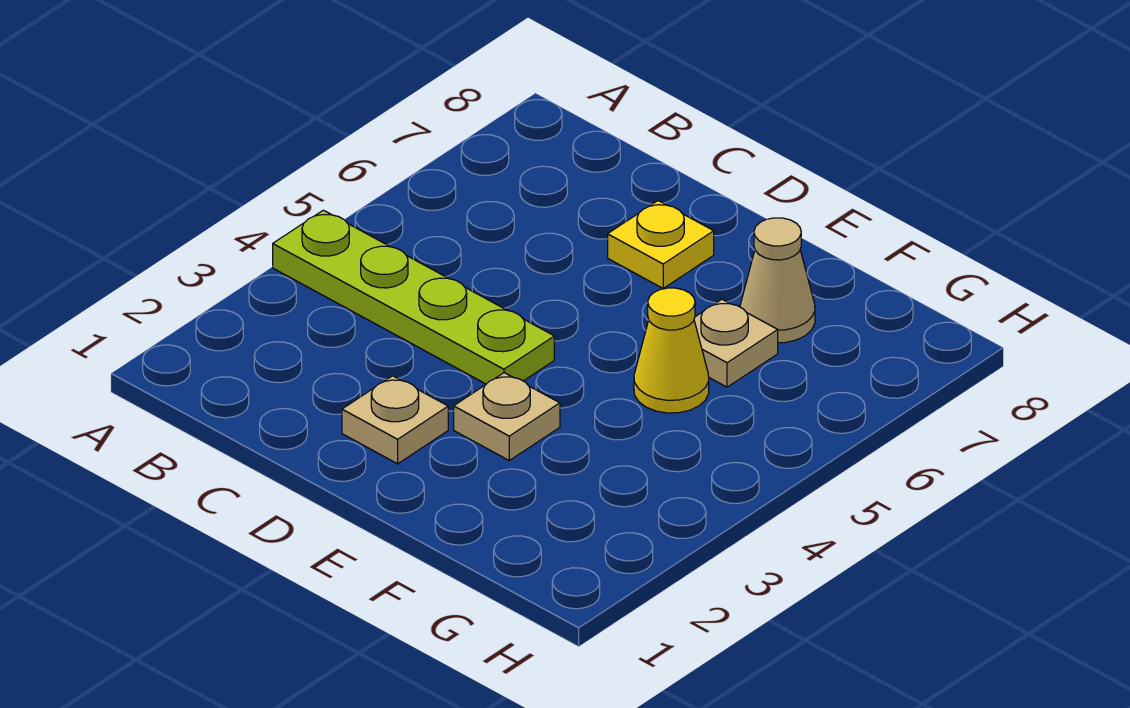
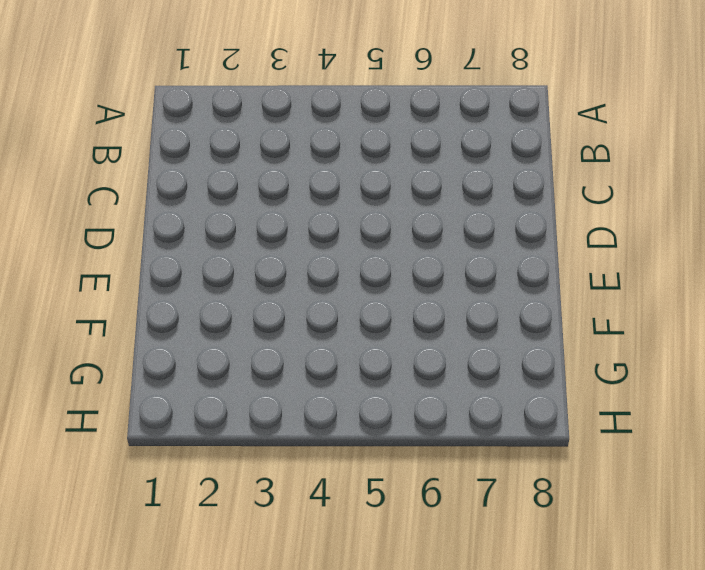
none -> lime plate A4:D4 level 1
none -> tan plate D2 level 1

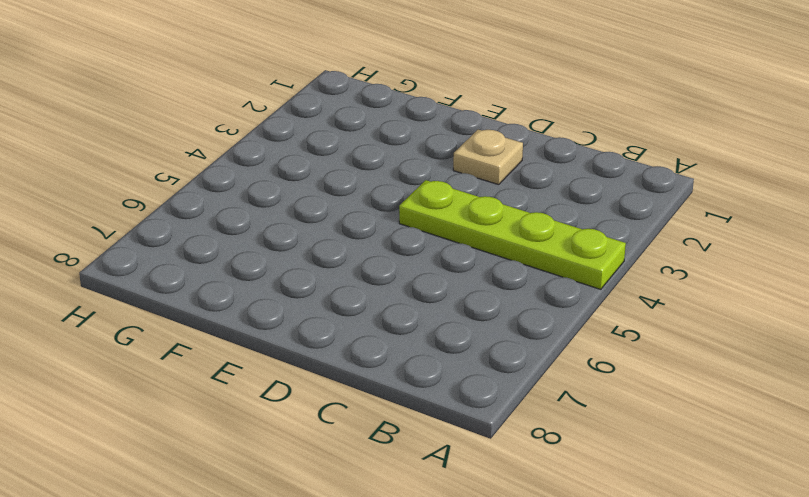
none -> yellow plate D7 level 1
none -> tan plate E3 level 1

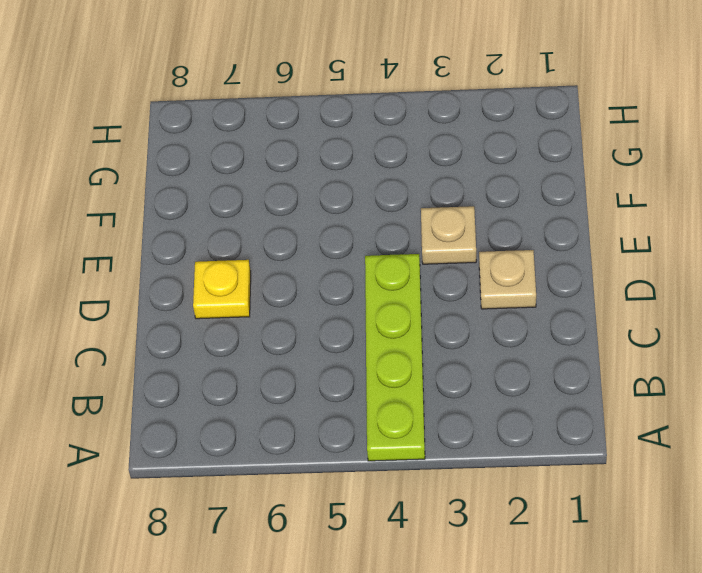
none -> yellow cone F5 level 1
none -> tan plate F6 level 1

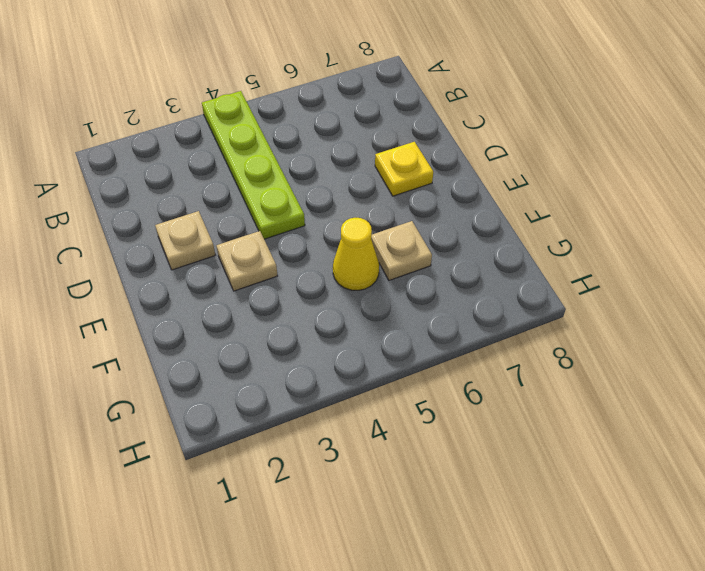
none -> tan cone F7 level 1

